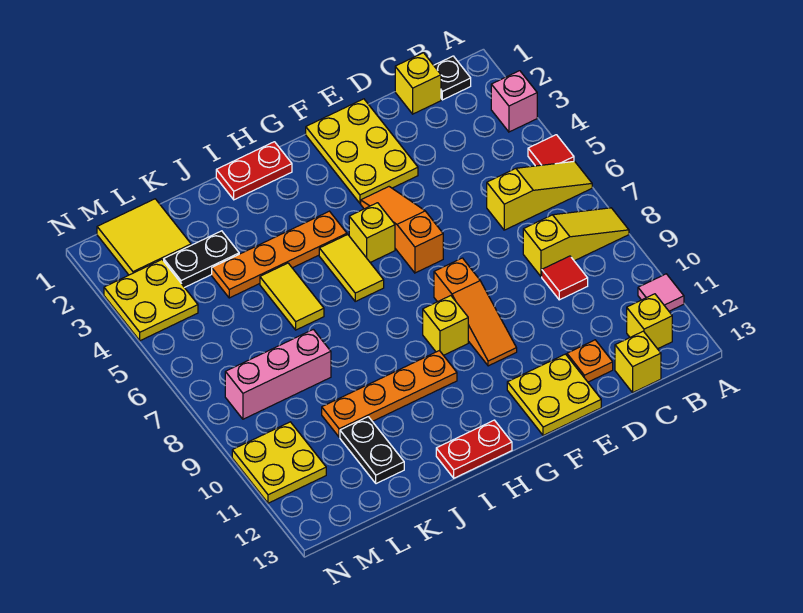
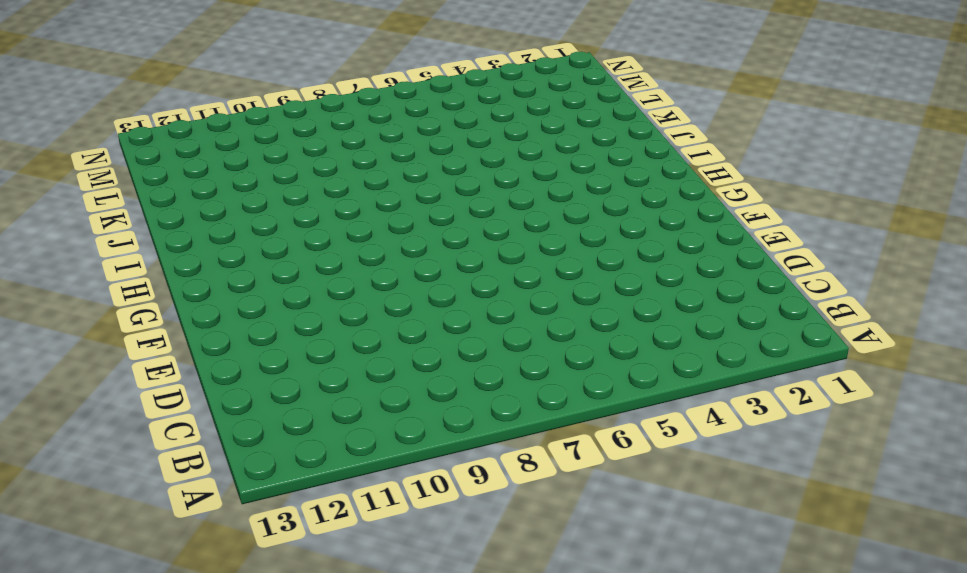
none -> pink brick A3 level 1
none -> red tile A5 level 1
none -> yellow slope A6:C6 level 1 top C

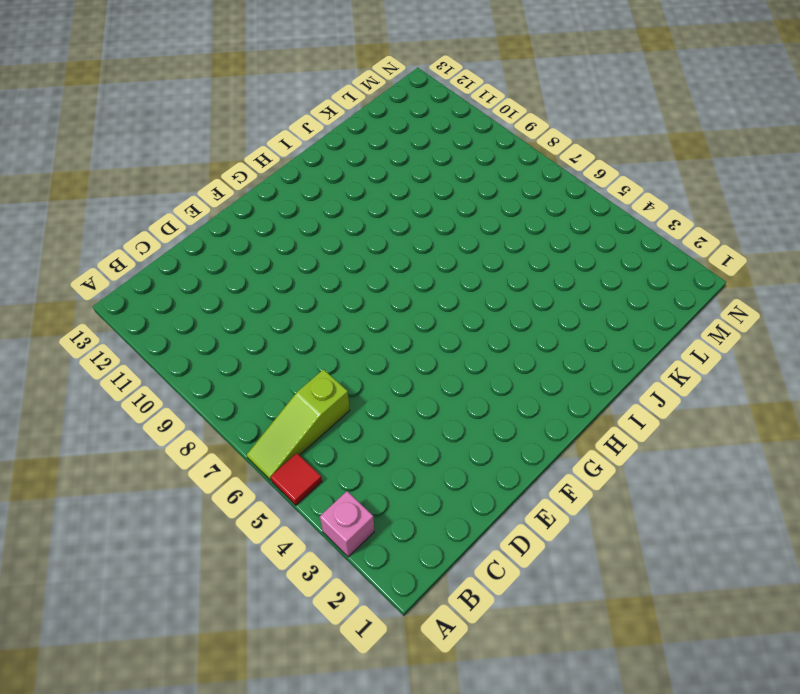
lime slope A6:C6 level 1 top C -> yellow slope A6:C6 level 1 top C
none -> yellow slope A8:C8 level 1 top C
none -> pink tile A11 level 1
none -> black plate B1 level 1

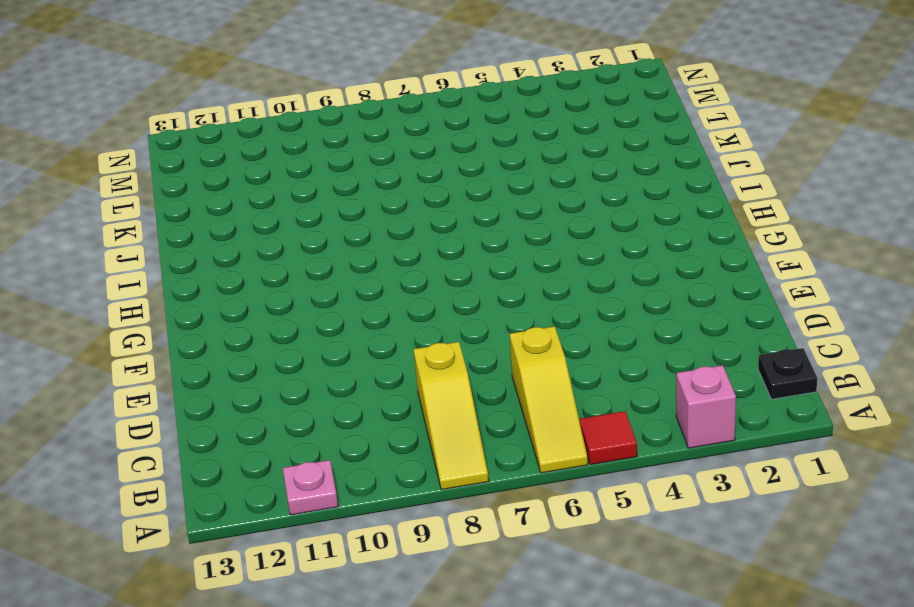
pink plate A11 level 1 -> pink tile A11 level 1
none -> yellow brick B12 level 1
none -> yellow brick C1 level 1
none -> red tile C9 level 1

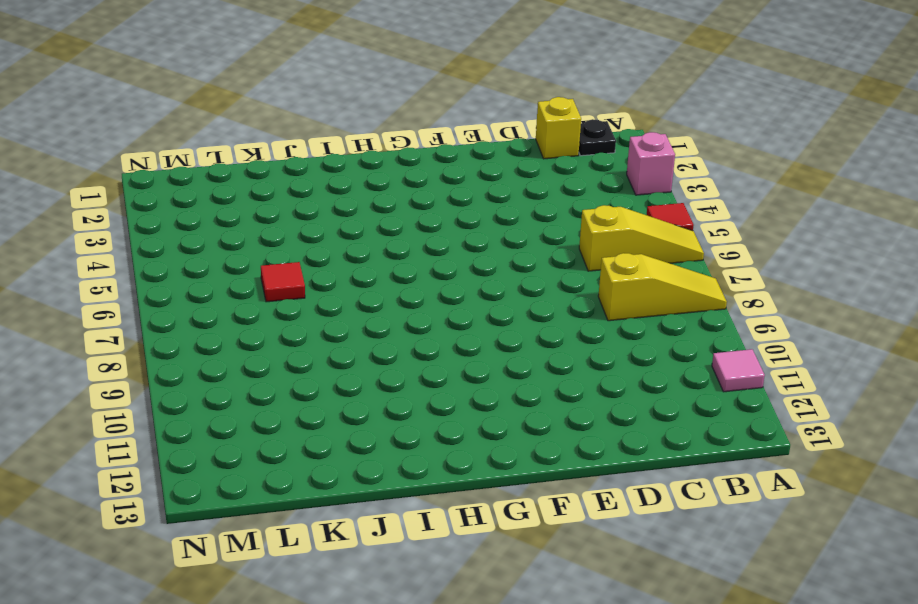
red tile K6 level 1 -> red tile C9 level 1
none -> yellow brick B12 level 1
none -> yellow brick C13 level 1
none -> orange plate D12 level 1

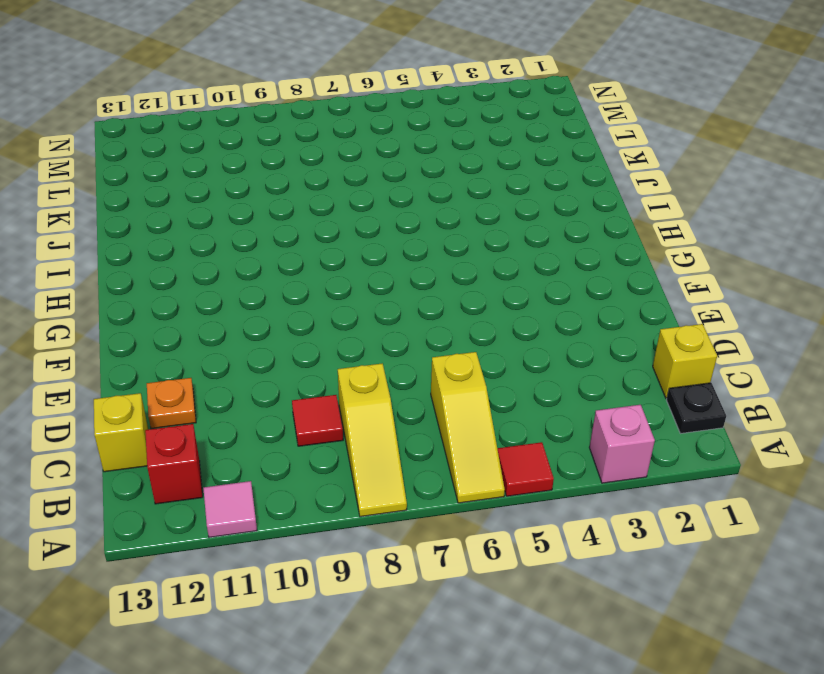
red brick B12 level 1 -> yellow brick B12 level 1
none -> yellow plate E1:F3 level 1
none -> yellow plate E12:F13 level 1
none -> orange slope F4:F6 level 1 top 6

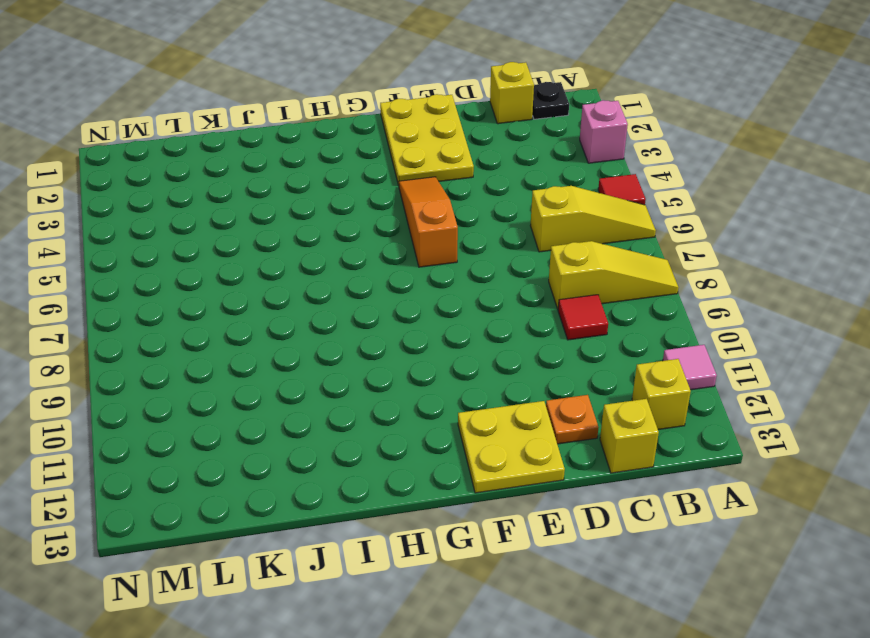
none -> orange slope F8:F10 level 1 top 8
none -> yellow brick G5 level 1
none -> yellow brick G9 level 1

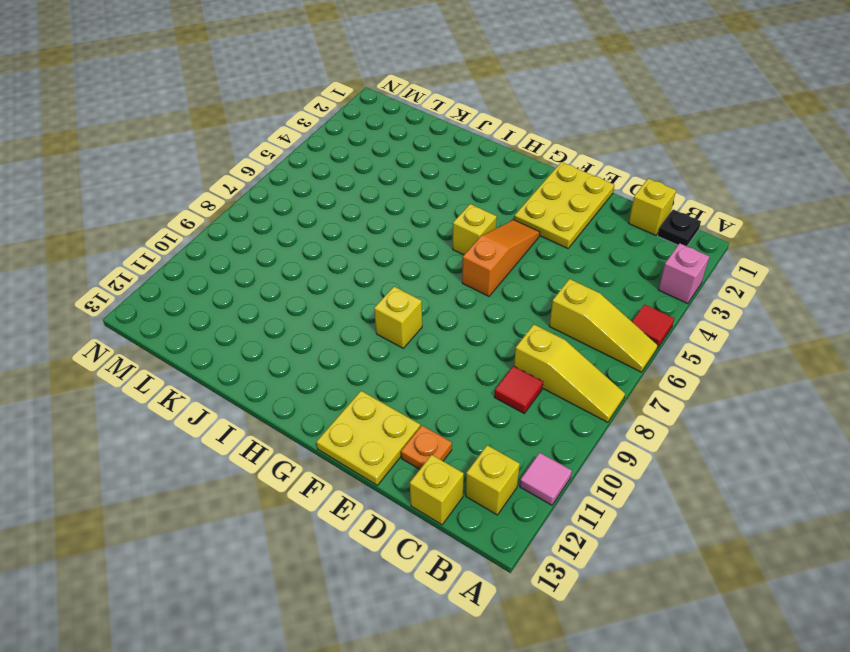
none -> orange slope F8:F10 level 1 top 8
none -> red plate H1:I1 level 1
none -> orange plate H4:K4 level 1

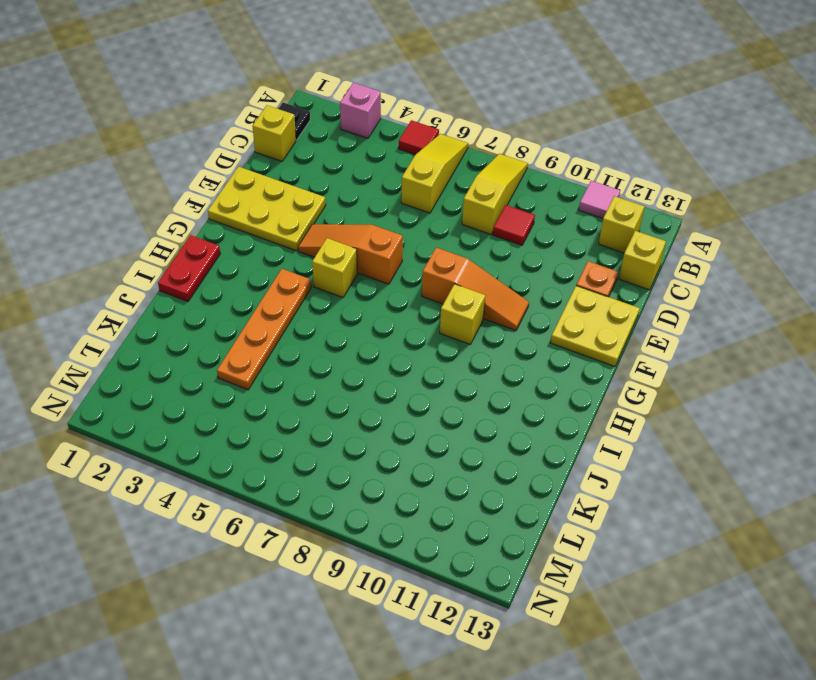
none -> yellow tile H5:H6 level 1
none -> orange plate H10:K10 level 1
none -> red plate H13:I13 level 1

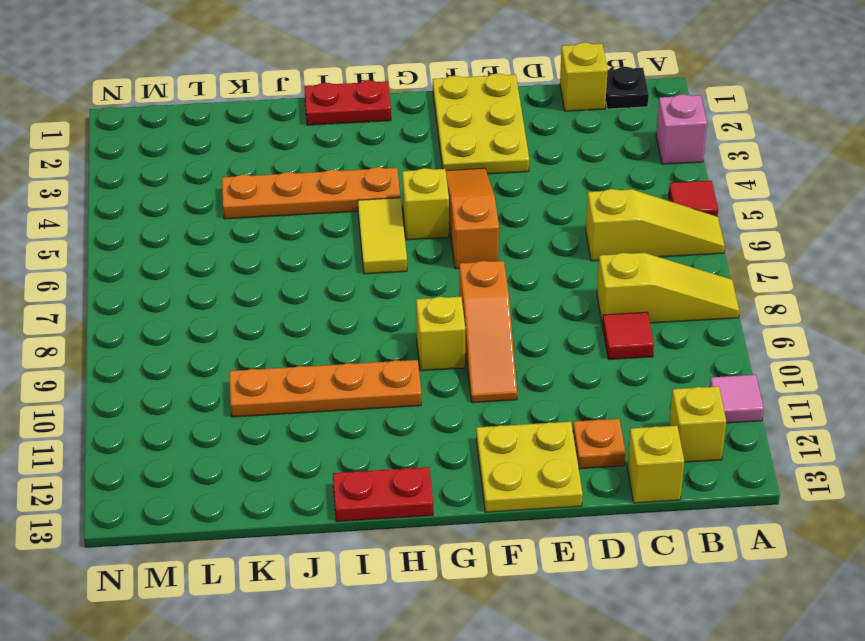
none -> yellow tile J5:J6 level 1
none -> black plate K3:L3 level 1
none -> pink brick K8:M8 level 1

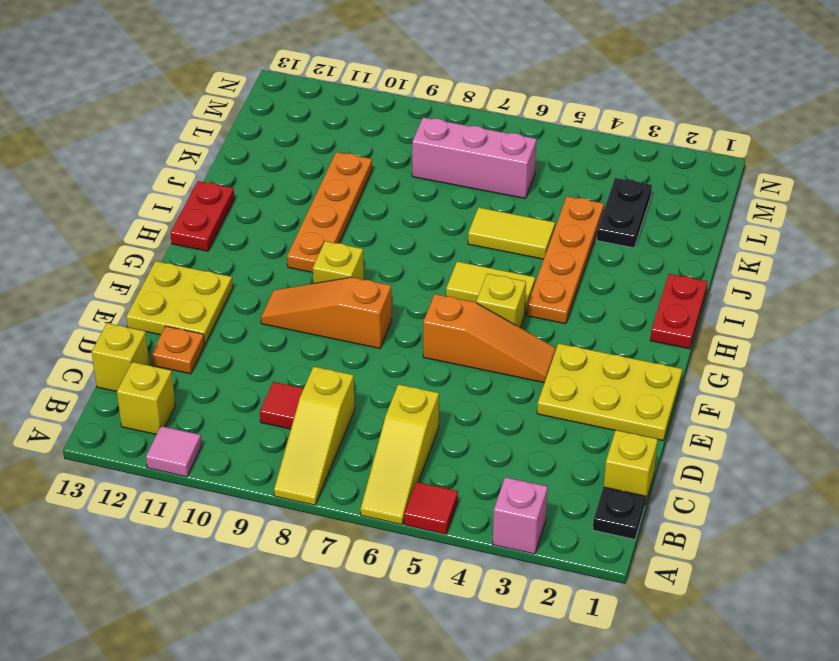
pink brick L6:L8 level 1 -> pink brick K8:M8 level 1
none -> black plate K11:K12 level 1
none -> yellow tile L1:M2 level 1
none -> yellow plate M3:N4 level 1

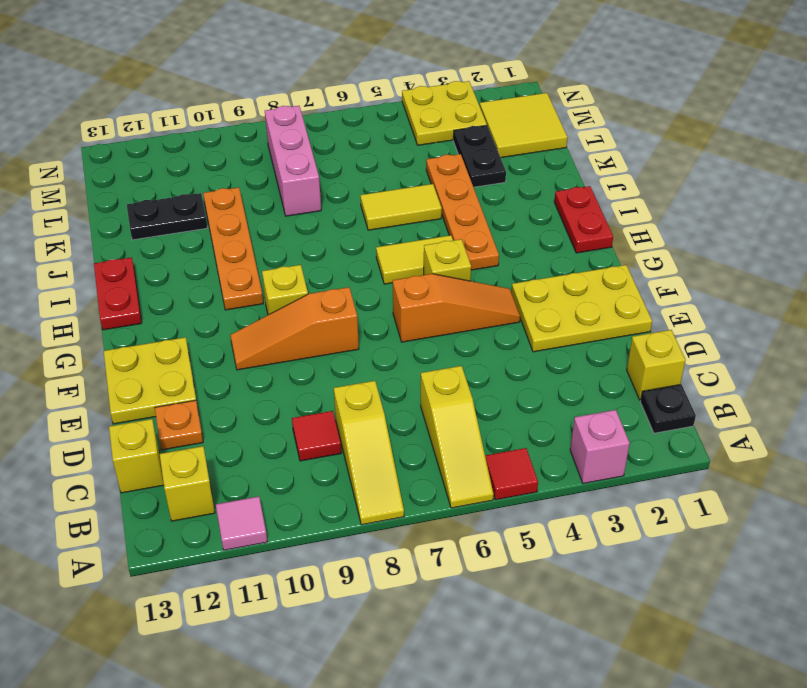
none -> yellow plate M10:N11 level 1

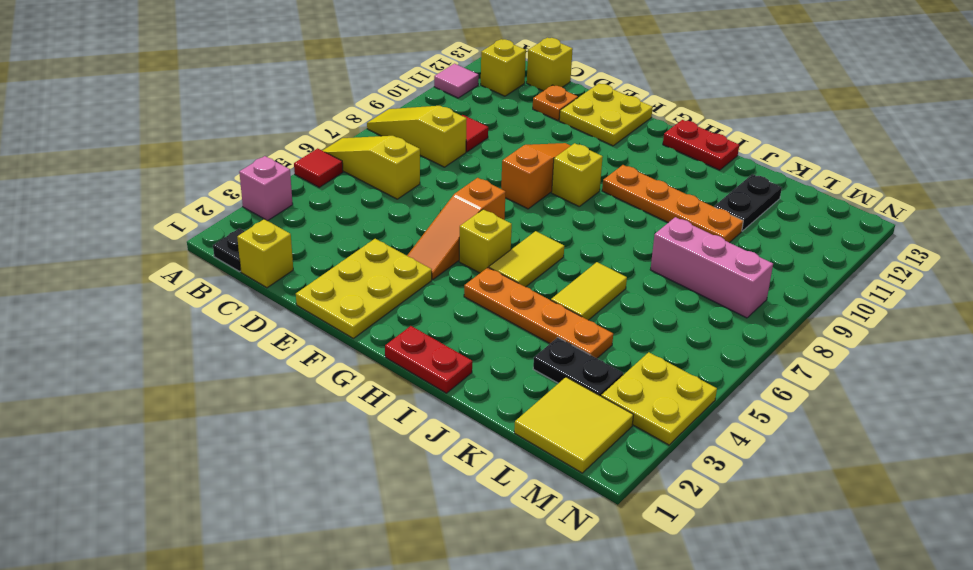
none -> yellow plate M10:N11 level 1

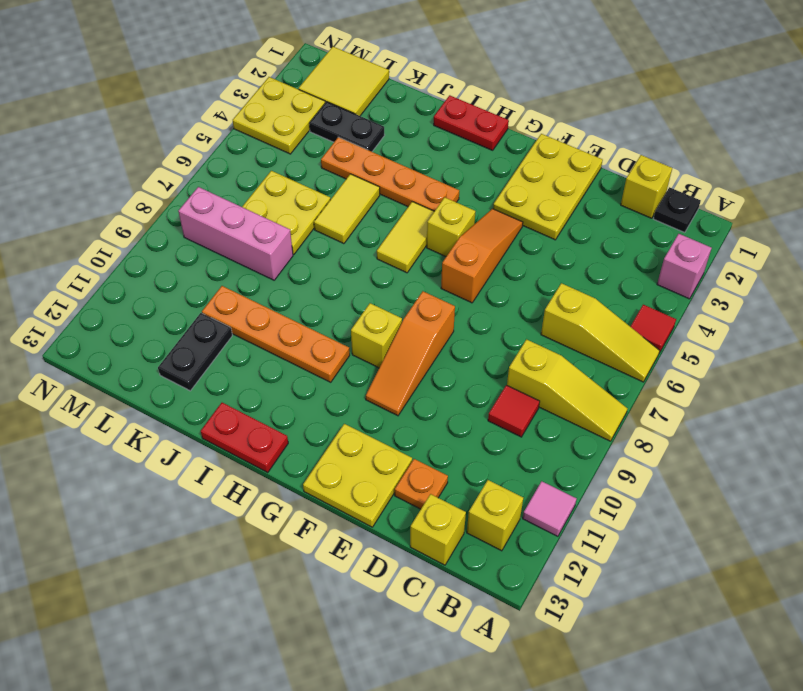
yellow plate K6:L7 level 1 -> yellow plate M10:N11 level 1

